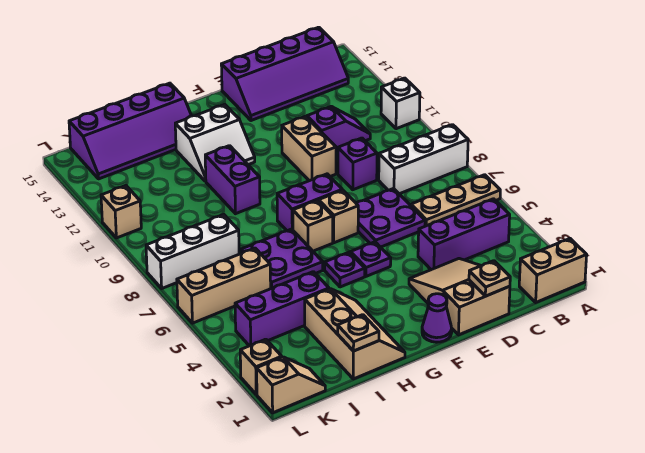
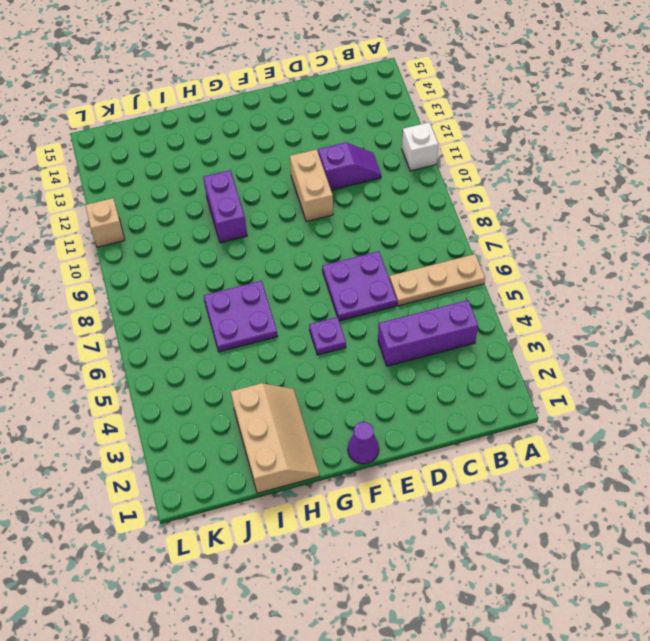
none -> tan brick A1:B1 level 1
none -> white brick A8:C8 level 1
none -> purple slope B14:E15 level 1 top 15
none -> tan slope D1:E3 level 1 top 1

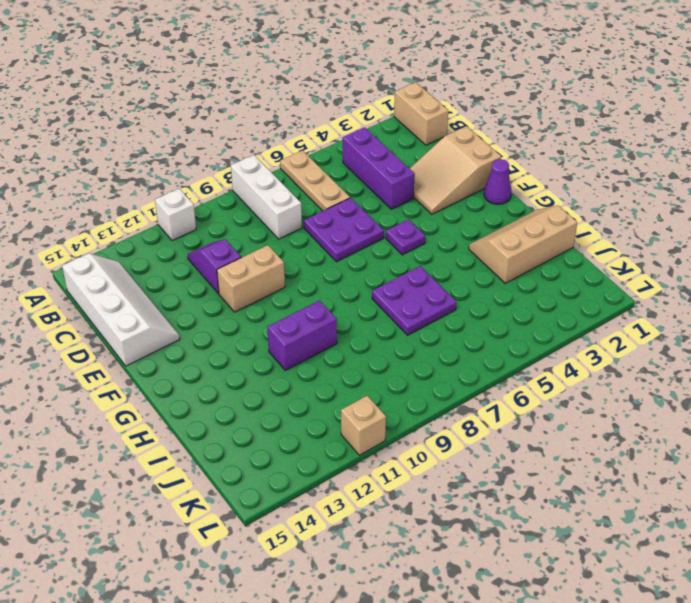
white slope B14:E15 level 1 top 15 -> purple slope B14:E15 level 1 top 15
none -> purple brick D9 level 1
none -> tan brick F7 level 1
none -> purple brick F8:G8 level 1
none -> purple plate G5 level 1

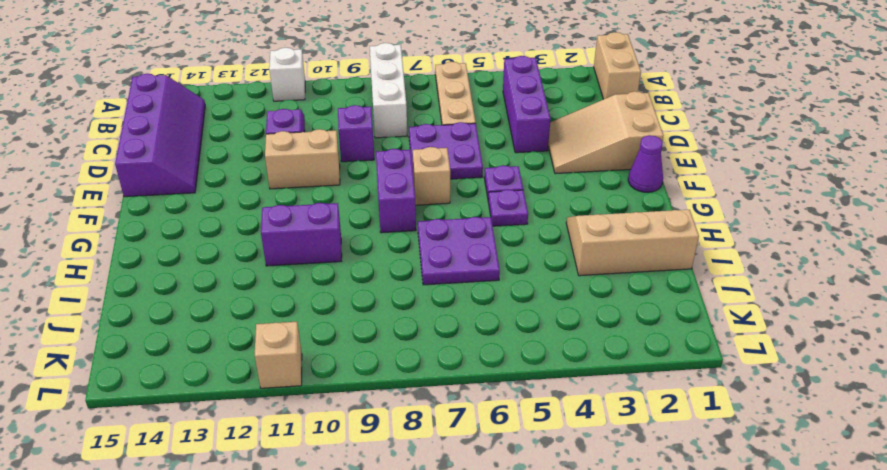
none -> tan brick G7 level 1
none -> white slope G12:H13 level 1 top 13
none -> purple slope H14:K15 level 1 top 15
none -> purple brick I4:K4 level 1

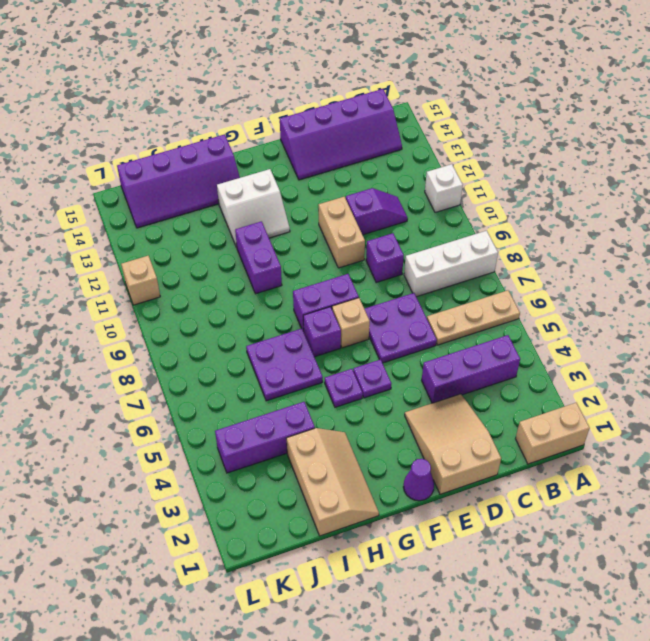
purple brick G7 level 1 -> tan brick G7 level 1
none -> tan brick J6:L6 level 1
none -> white brick J8:L8 level 1
none -> tan slope K1:L1 level 1 top L
none -> tan brick L2 level 1

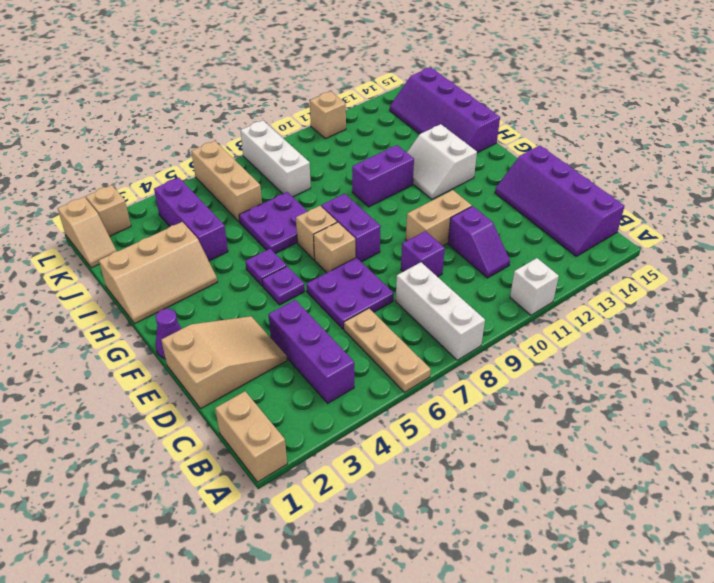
none -> tan plate D1 level 2
none -> tan plate I1 level 2

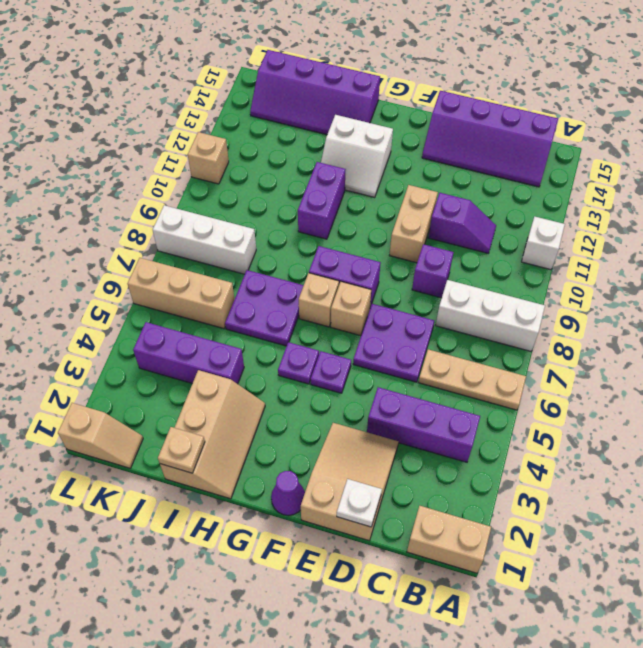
white plate D1 level 2 -> tan plate D1 level 2
none -> tan brick L2 level 1

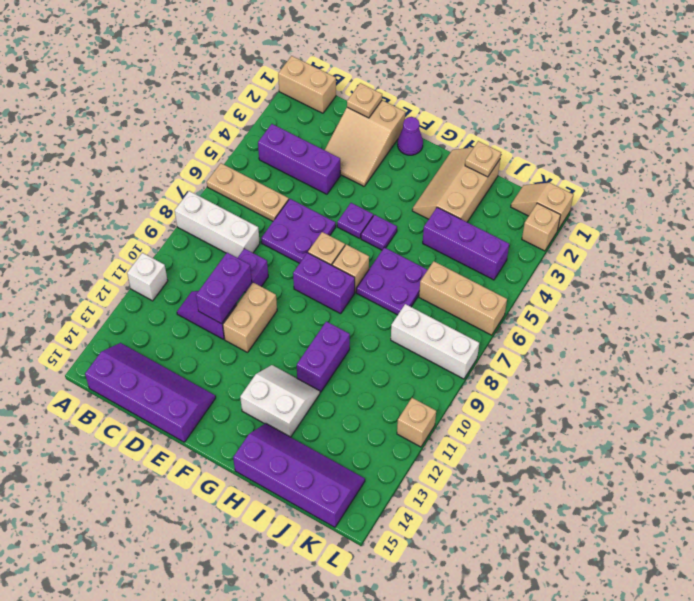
purple brick D10:D11 level 2 -> none

